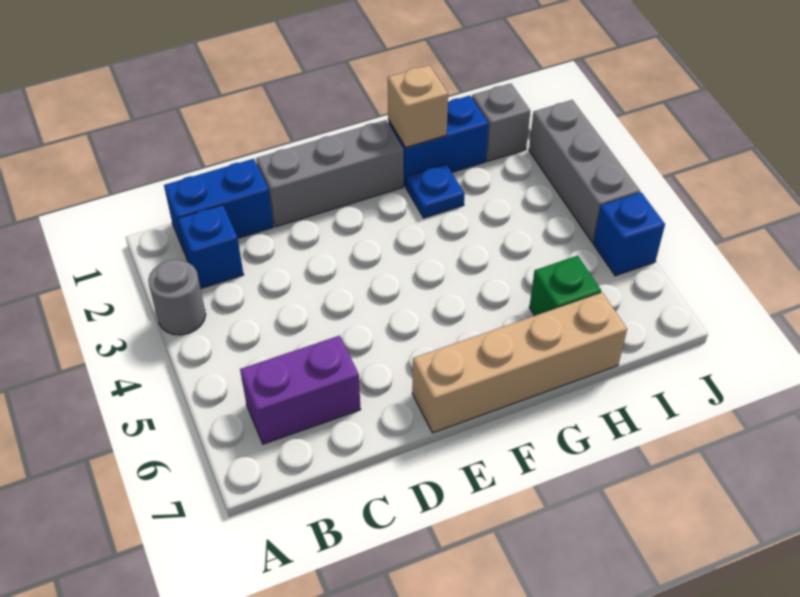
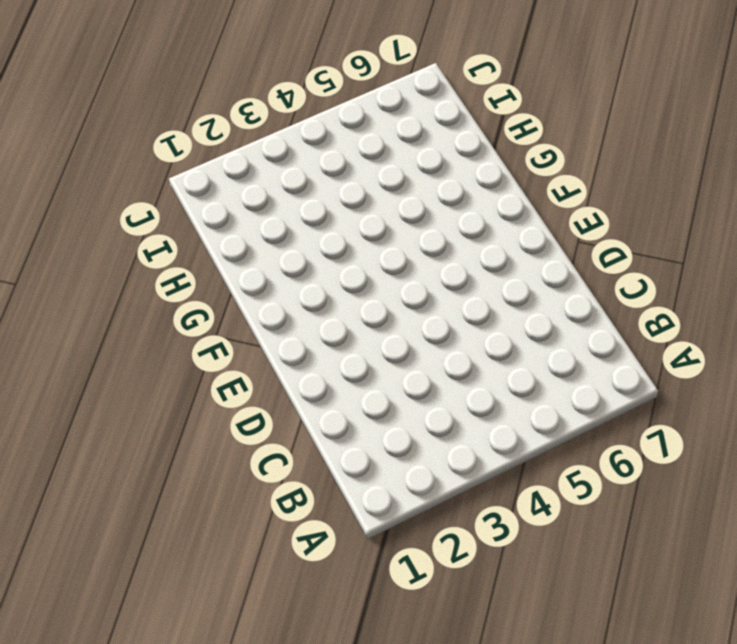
none -> grey round brick A3 level 1
none -> blue brick B1:C1 level 1
none -> blue brick B2 level 1

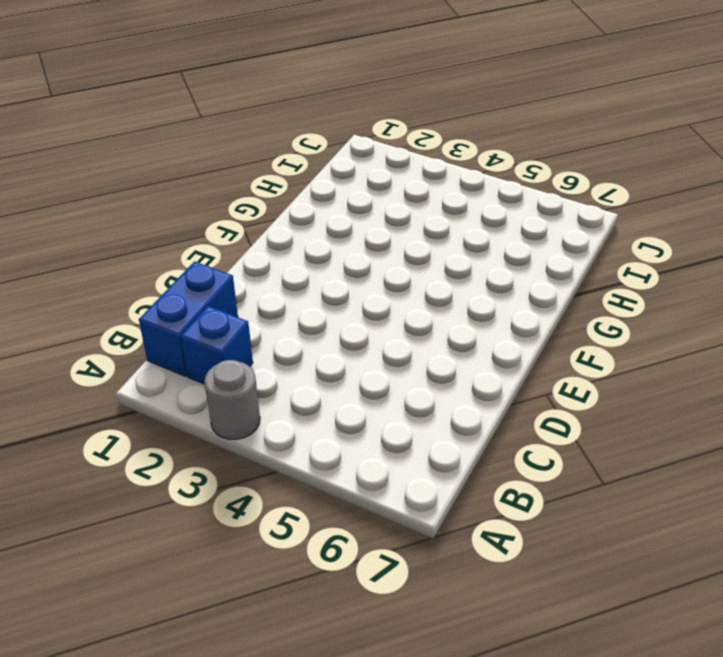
none -> purple brick B6:C6 level 1
none -> grey brick D1:F1 level 1
none -> tan brick E7:H7 level 1

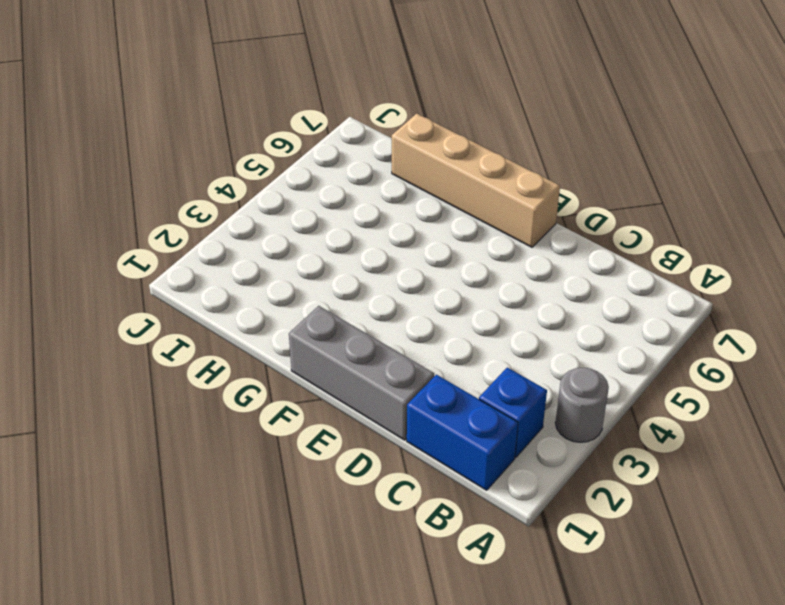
none -> purple brick B6:C6 level 1
none -> blue brick G1:H1 level 1
none -> blue plate G2 level 1

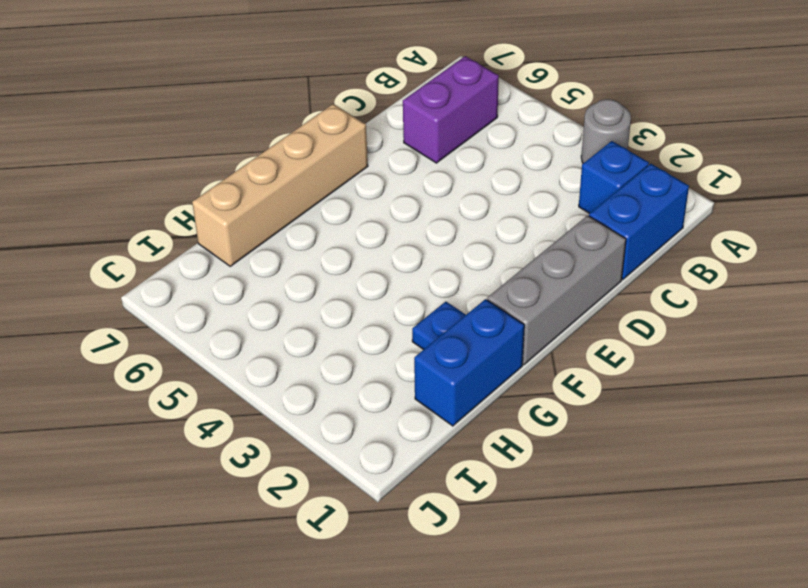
none -> green brick H6 level 1
none -> grey brick I1 level 1
none -> grey brick J2:J4 level 1

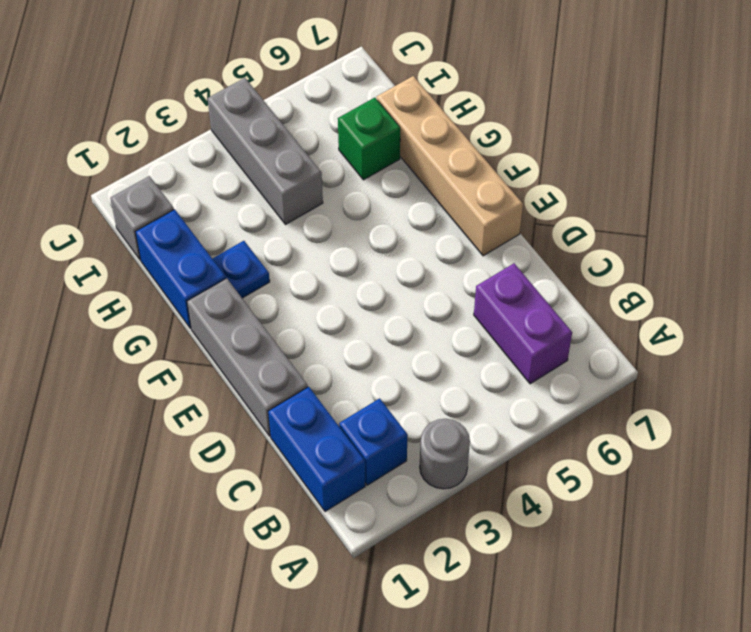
grey brick H4:J4 level 1 -> grey brick J2:J4 level 1
none -> blue brick J5 level 1
none -> tan brick G1 level 2

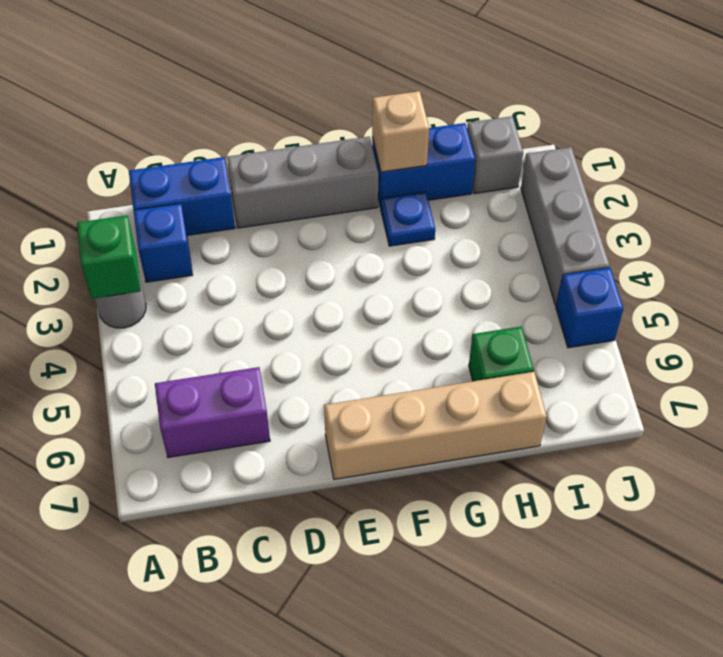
green brick A3 level 2 -> none

